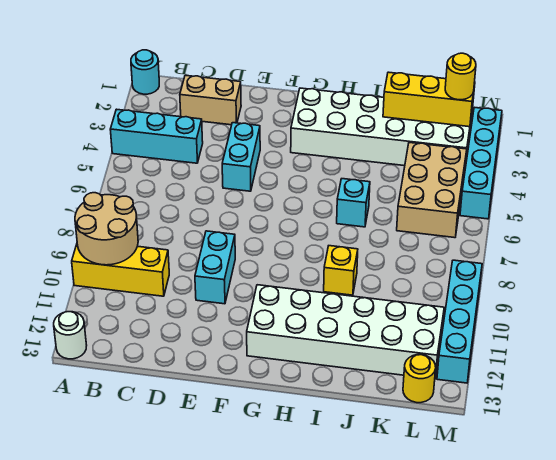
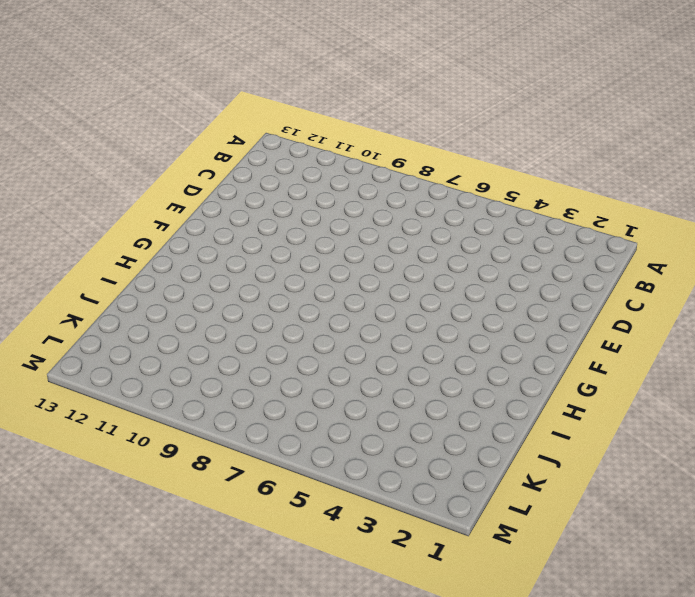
none -> cyan round brick A1 level 1
none -> cyan brick A4:C4 level 1
none -> yellow brick A10:C10 level 1

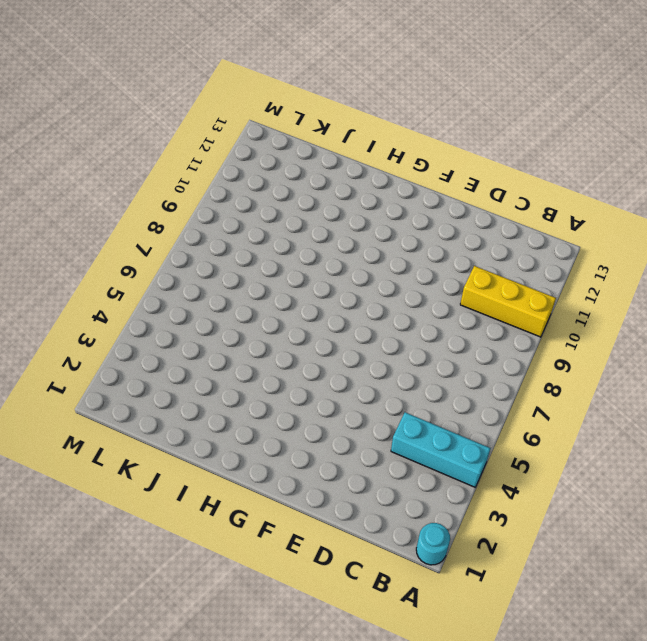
none -> white round brick A13 level 1
none -> tan brick C2:D2 level 1
none -> cyan brick E4:E5 level 1

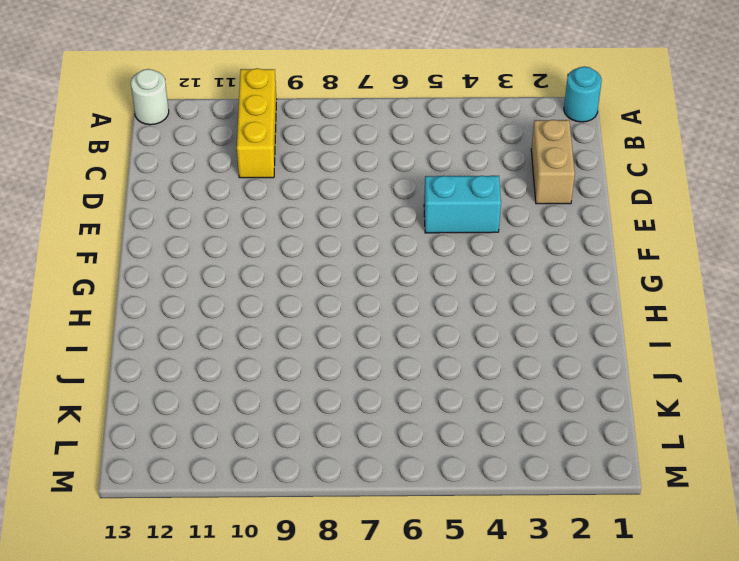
none -> cyan brick A4:C4 level 1
none -> cyan brick E9:E10 level 1
none -> white brick G2:L3 level 1

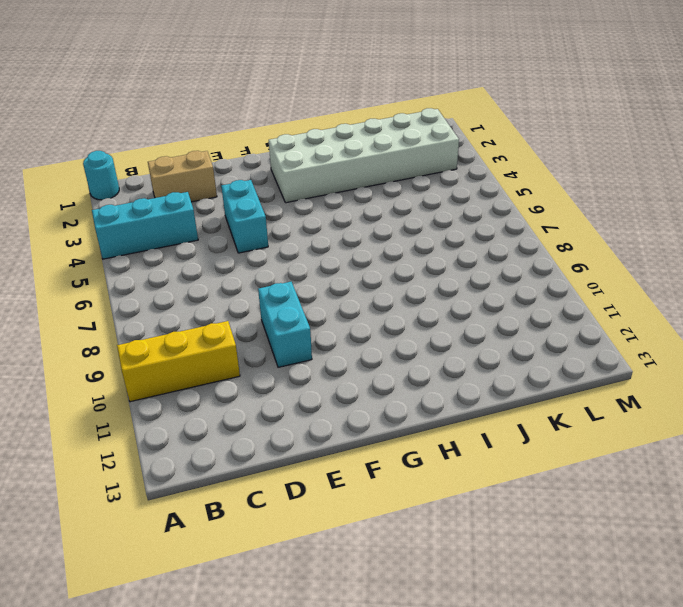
none -> white round brick A13 level 1
none -> white brick G11:L12 level 1
none -> cyan brick I6 level 1

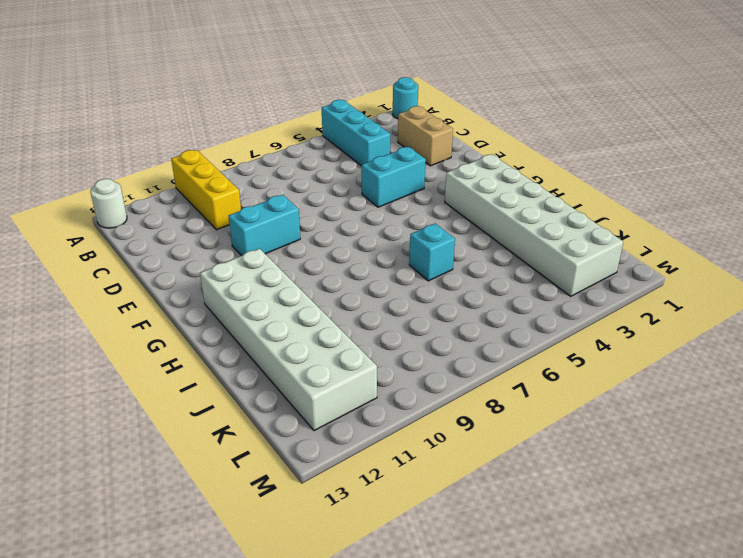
none -> yellow brick I9 level 1
none -> tan brick K4:L6 level 1
none -> yellow round brick L13 level 1

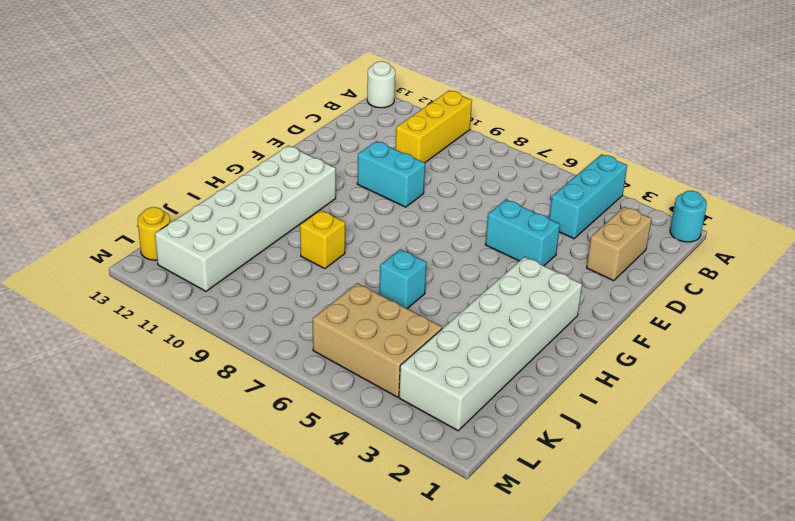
none -> cyan brick M2:M5 level 1
none -> cyan brick M9:M12 level 1
none -> tan round brick A9:B10 level 2

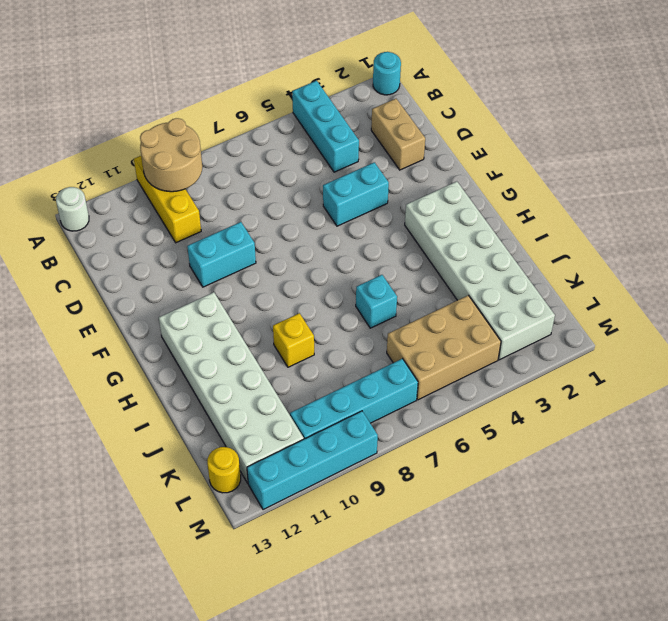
cyan brick L7:L10 level 1 -> cyan brick M2:M5 level 1
none -> yellow brick J2:L2 level 2
none -> yellow round brick L2 level 3

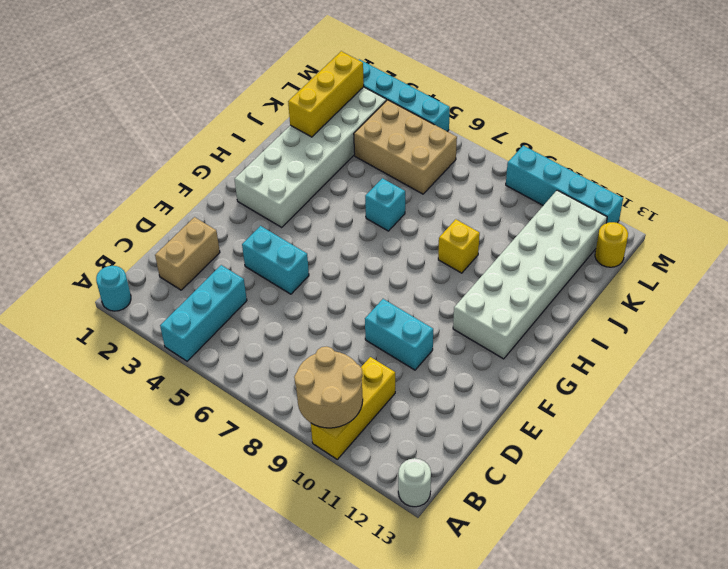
none -> yellow round brick L2 level 3

